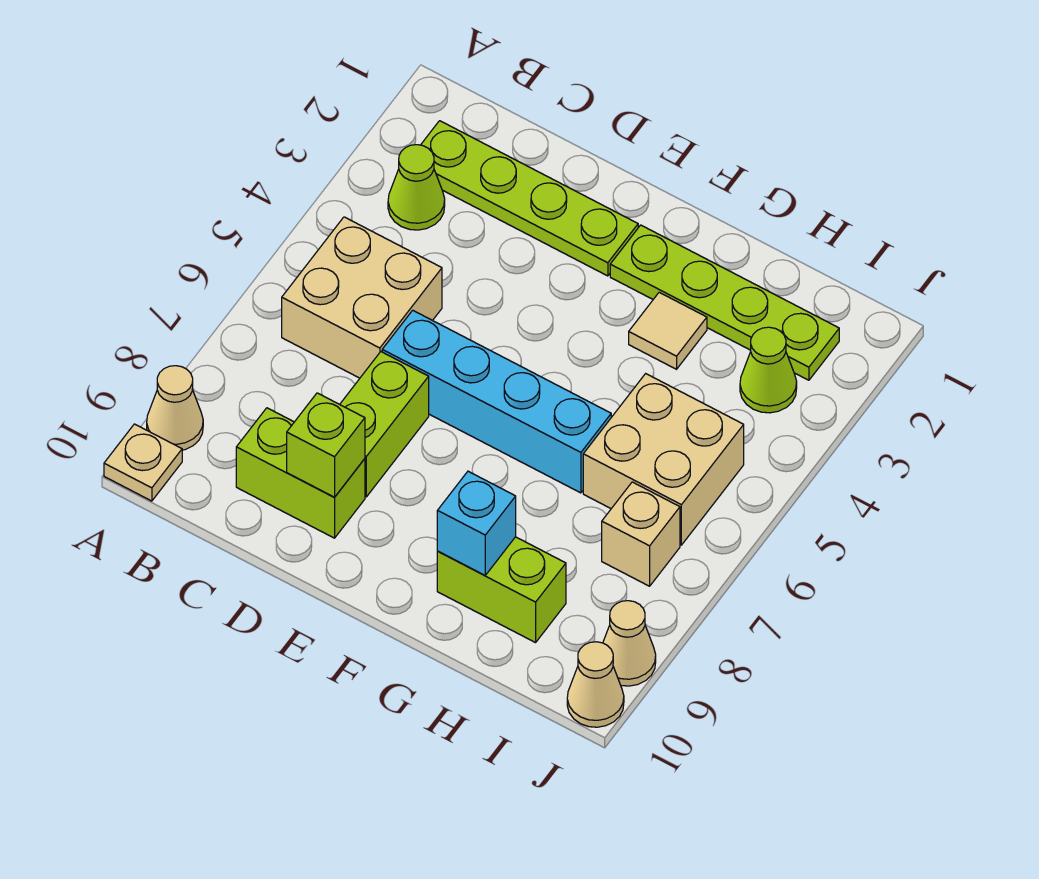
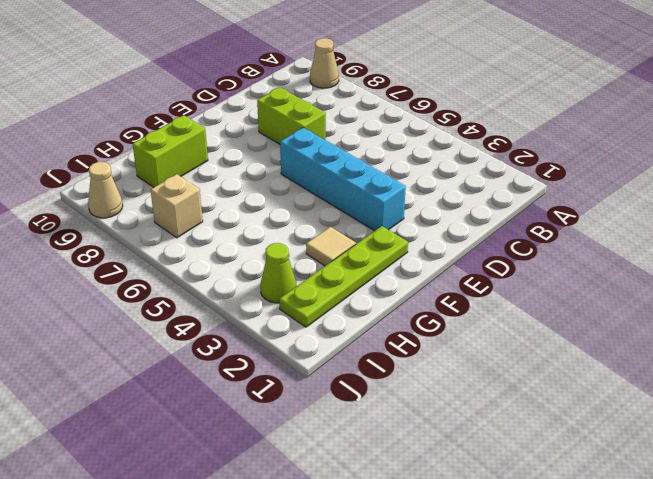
cyan brick E3:E6 level 1 -> cyan brick D6:G6 level 1
none -> tan plate A10 level 1
none -> lime plate B2:E2 level 1
none -> lime cone B3 level 1

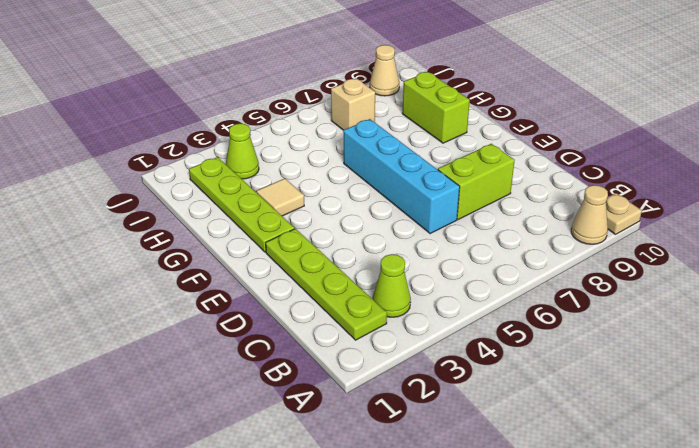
none -> tan brick B5:C6 level 1
none -> lime brick C9:D9 level 1
none -> tan brick H5:I6 level 1

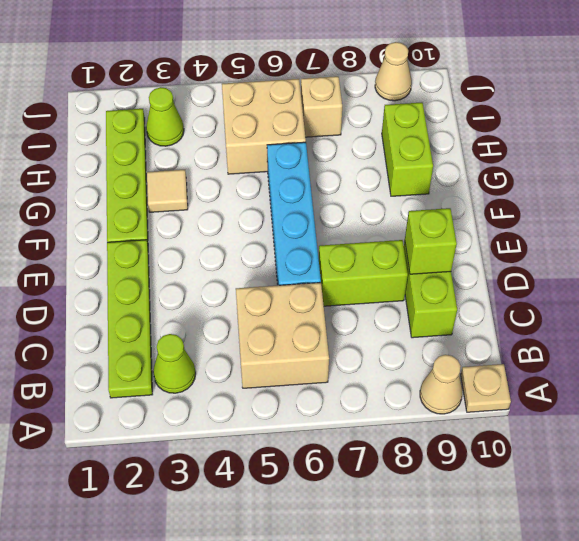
none -> tan cone J10 level 1
none -> cyan brick G9 level 2

